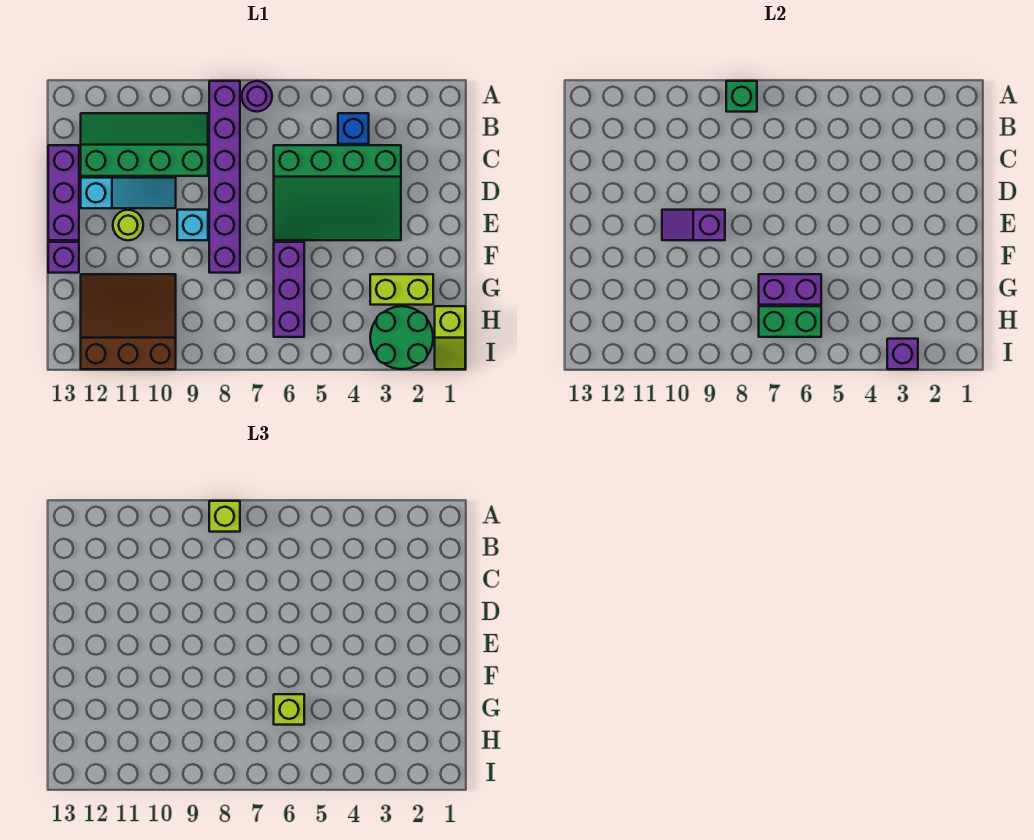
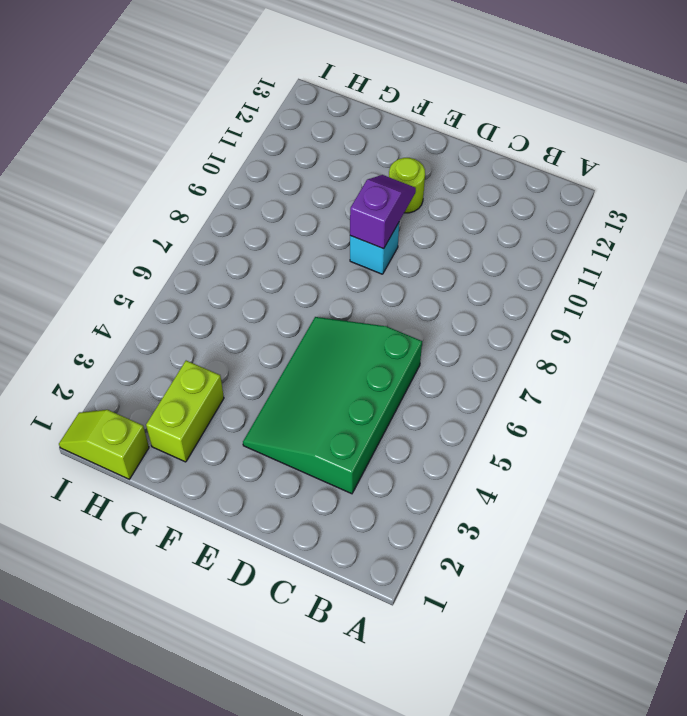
none -> purple round brick A7 level 1
none -> purple brick A8:F8 level 1
none -> blue brick B4 level 1

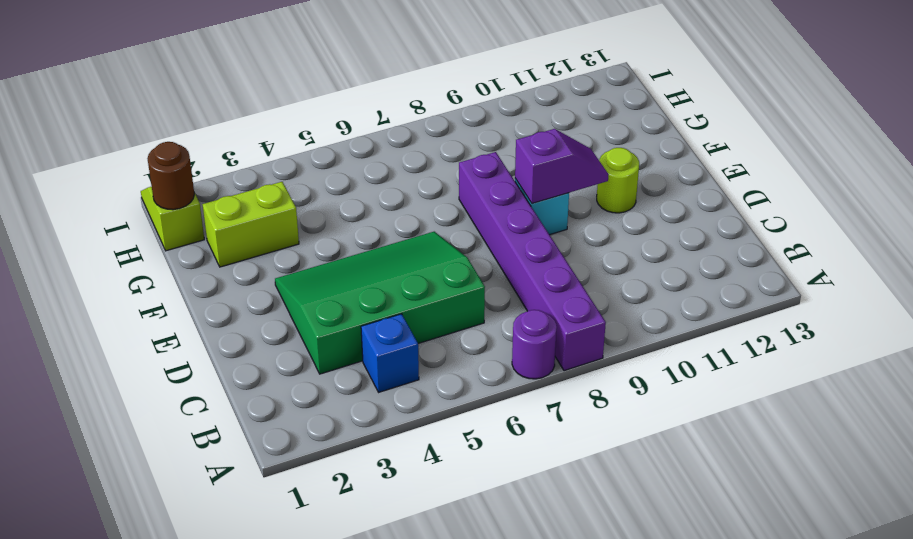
brown round brick H1 level 2 -> none
none -> green slope B9:C12 level 1 top C
none -> purple brick C13:E13 level 1
none -> cyan slope D10:D12 level 1 top 12

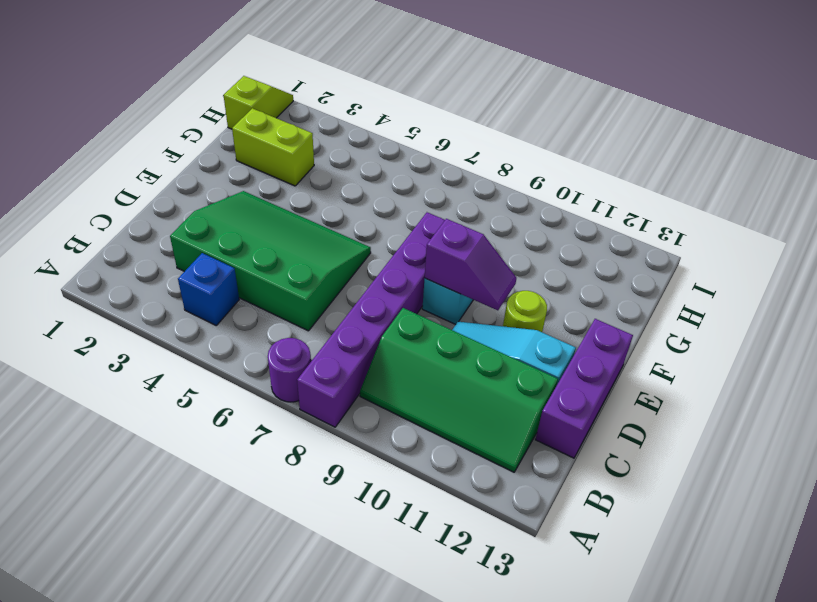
none -> purple brick F6:H6 level 1
none -> purple brick F13 level 1
none -> brown slope G10:I12 level 1 top I

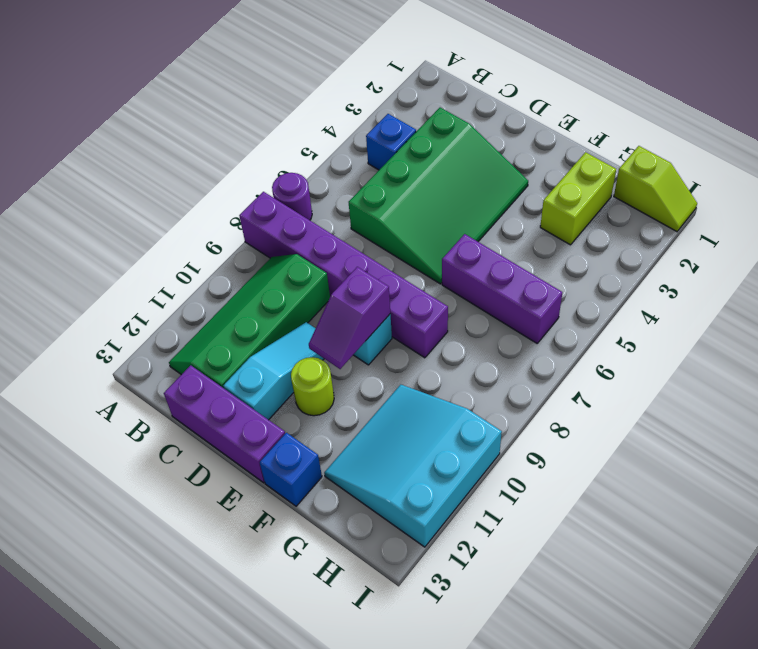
blue brick F13 level 1 -> purple brick F13 level 1
cyan slope G10:I12 level 1 top I -> brown slope G10:I12 level 1 top I
none -> green round brick H2:I3 level 1
none -> green brick A8 level 2
none -> purple brick G6:G7 level 2

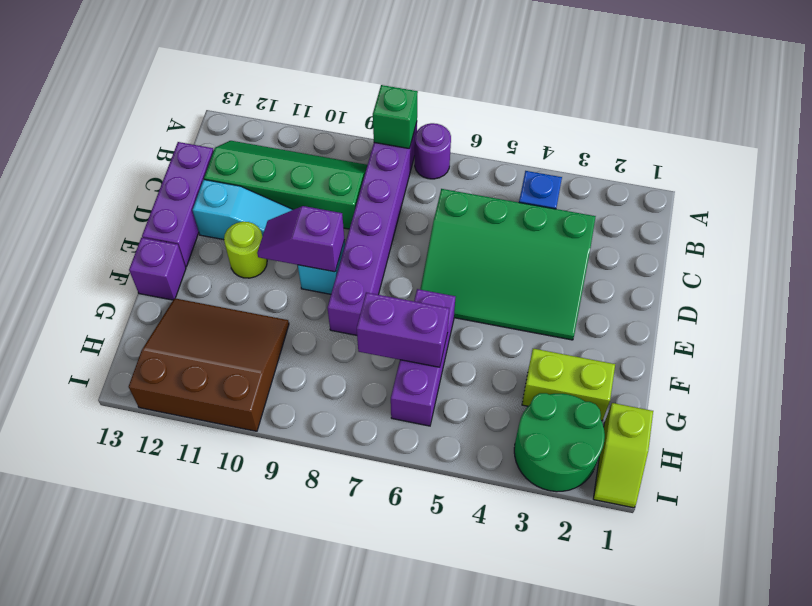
none -> green brick H6:H7 level 2
none -> purple brick I3 level 2
none -> lime brick A8 level 3

